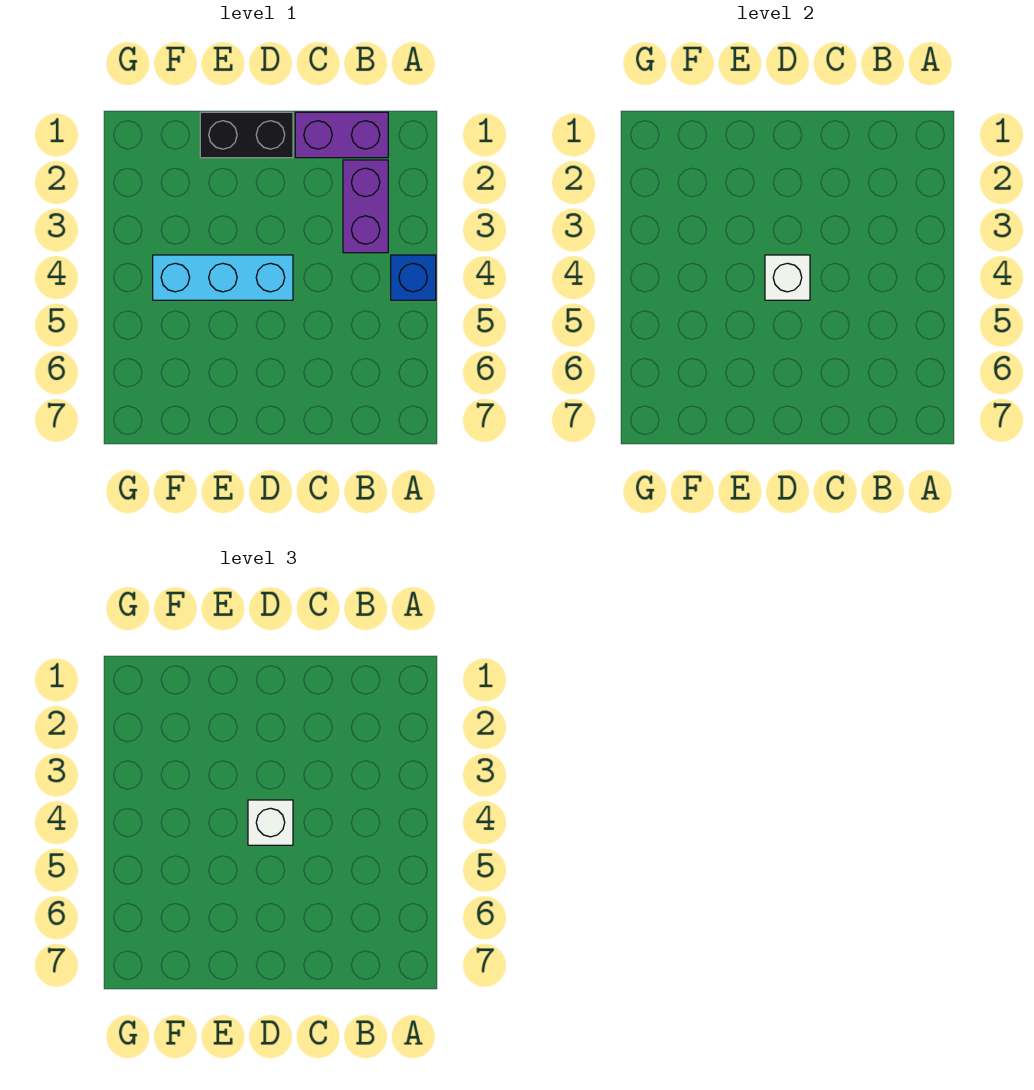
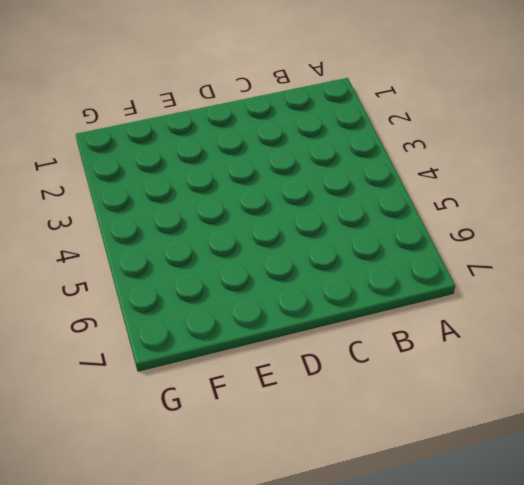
none -> blue brick A4 level 1
none -> purple brick B1:C1 level 1

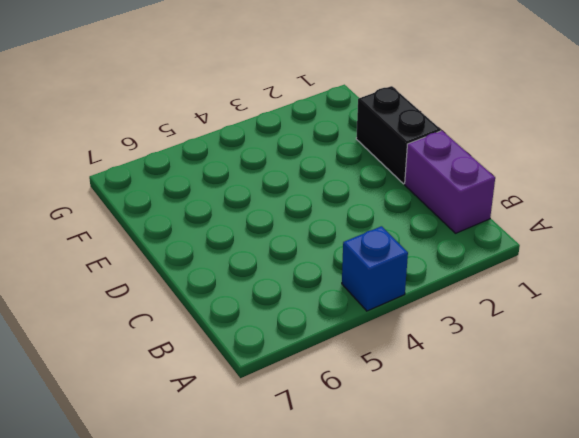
none -> purple brick B2:B3 level 1
none -> cyan brick D4:F4 level 1

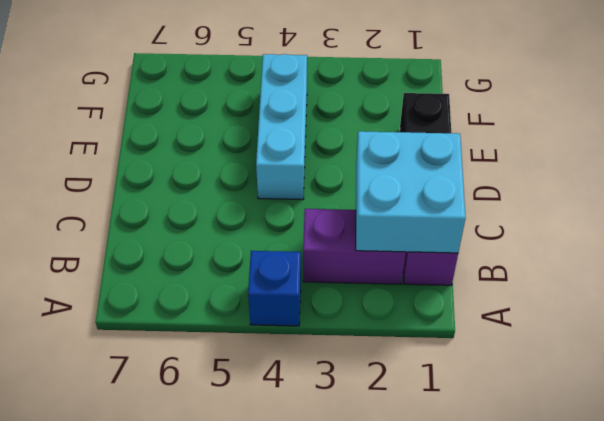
cyan brick B1:C2 level 2 -> none
none -> white brick D4 level 2
none -> white brick D4 level 3

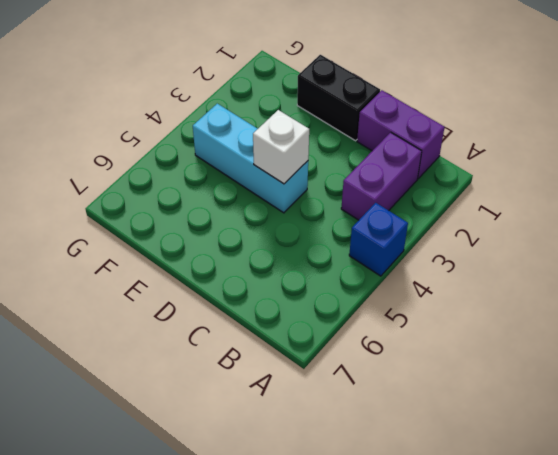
none -> white brick D4 level 3

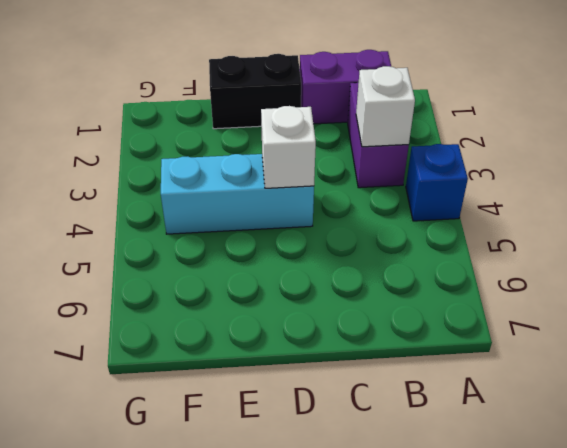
white brick B3 level 2 -> white brick D4 level 3

